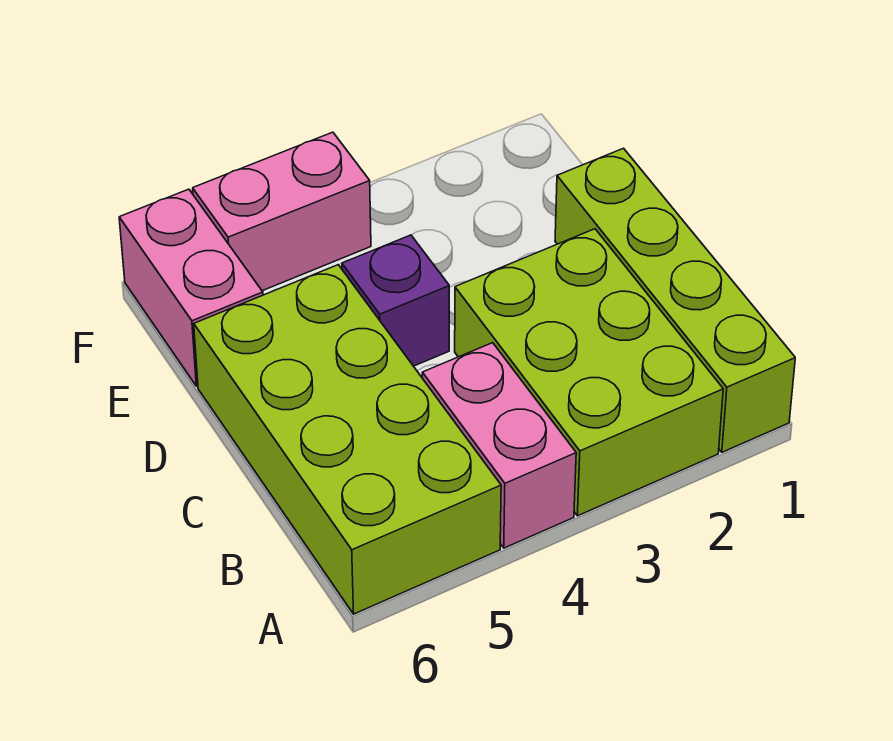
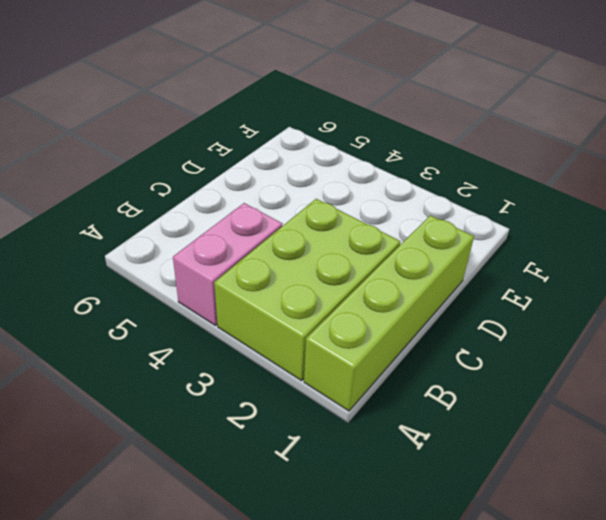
none -> lime brick A5:D6 level 1
none -> purple brick D4 level 1

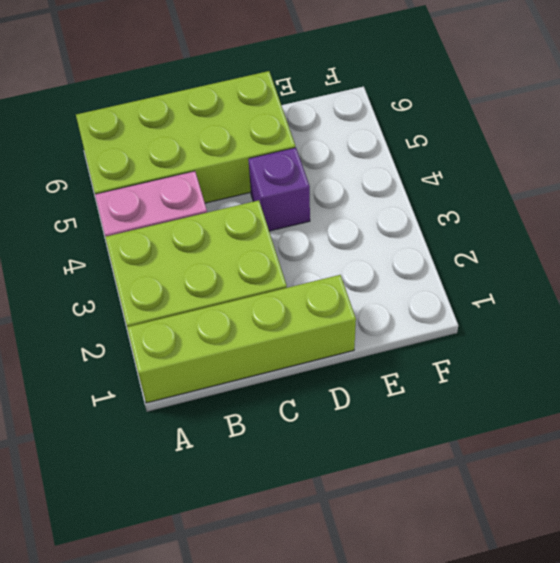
none -> pink brick E6:F6 level 1
none -> pink brick F4:F5 level 1

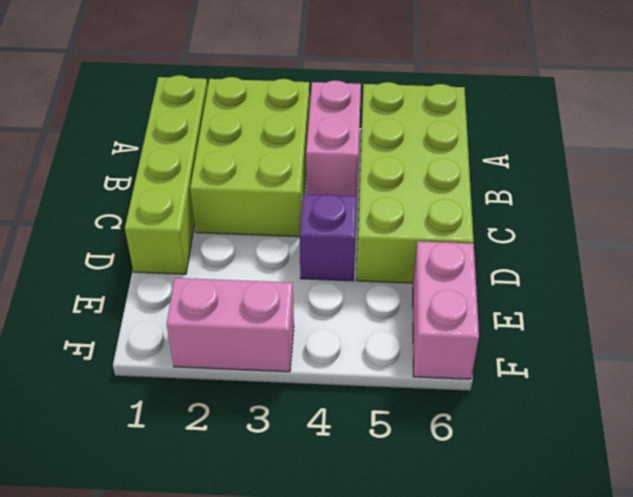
pink brick F2:F3 level 1 -> pink brick F4:F5 level 1

